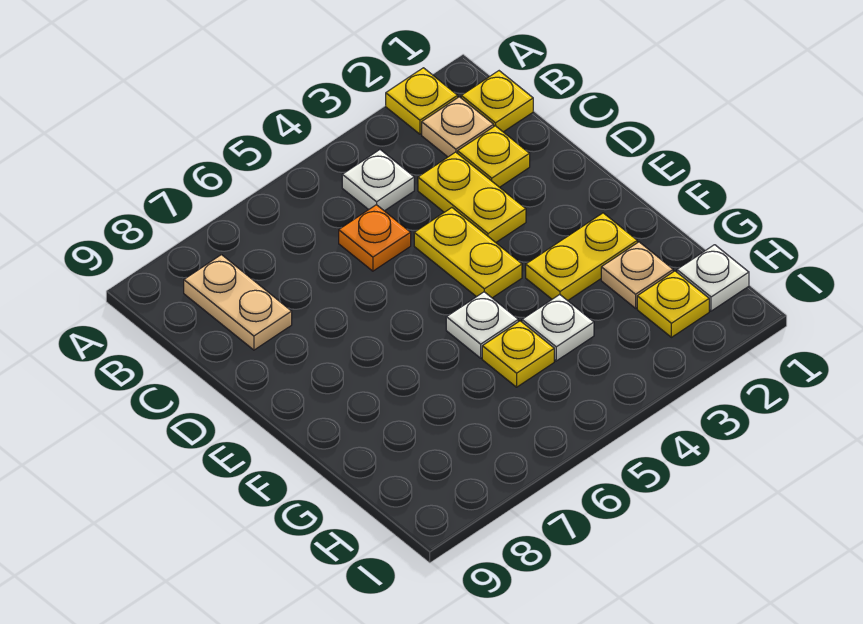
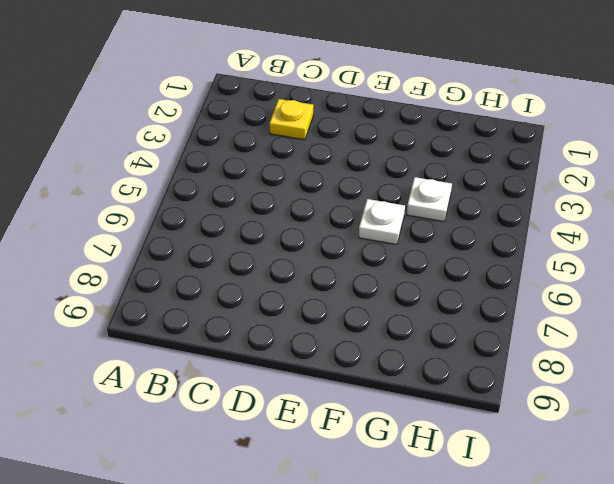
none -> yellow plate A2 level 1
none -> yellow plate B1 level 1
none -> tan plate B2 level 1

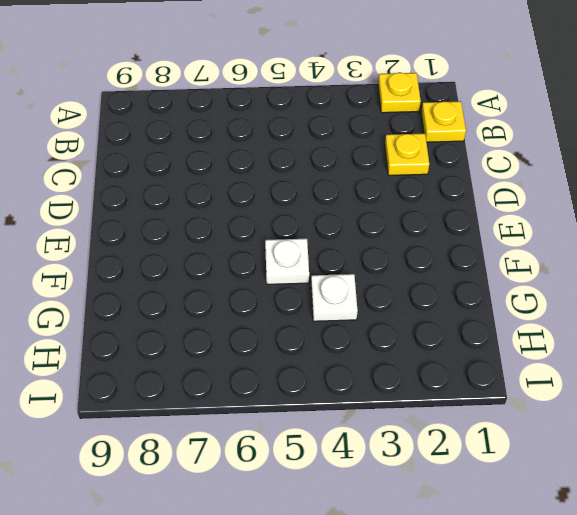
none -> tan plate B2 level 1
none -> white plate B4 level 1
none -> tan plate B8:C8 level 1

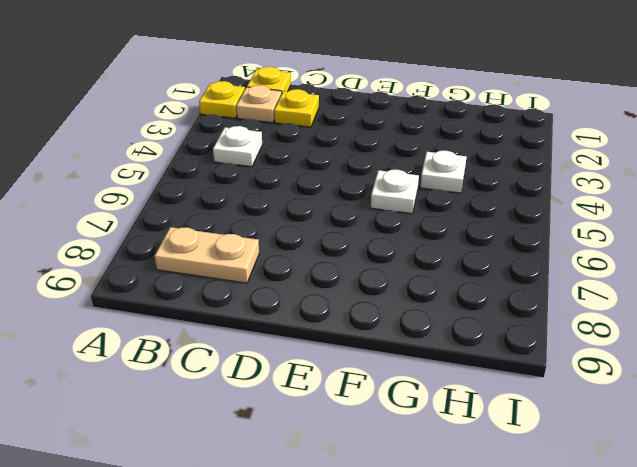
none -> yellow plate C3:D3 level 1
none -> orange plate C5 level 1
none -> yellow plate D4:E4 level 1

